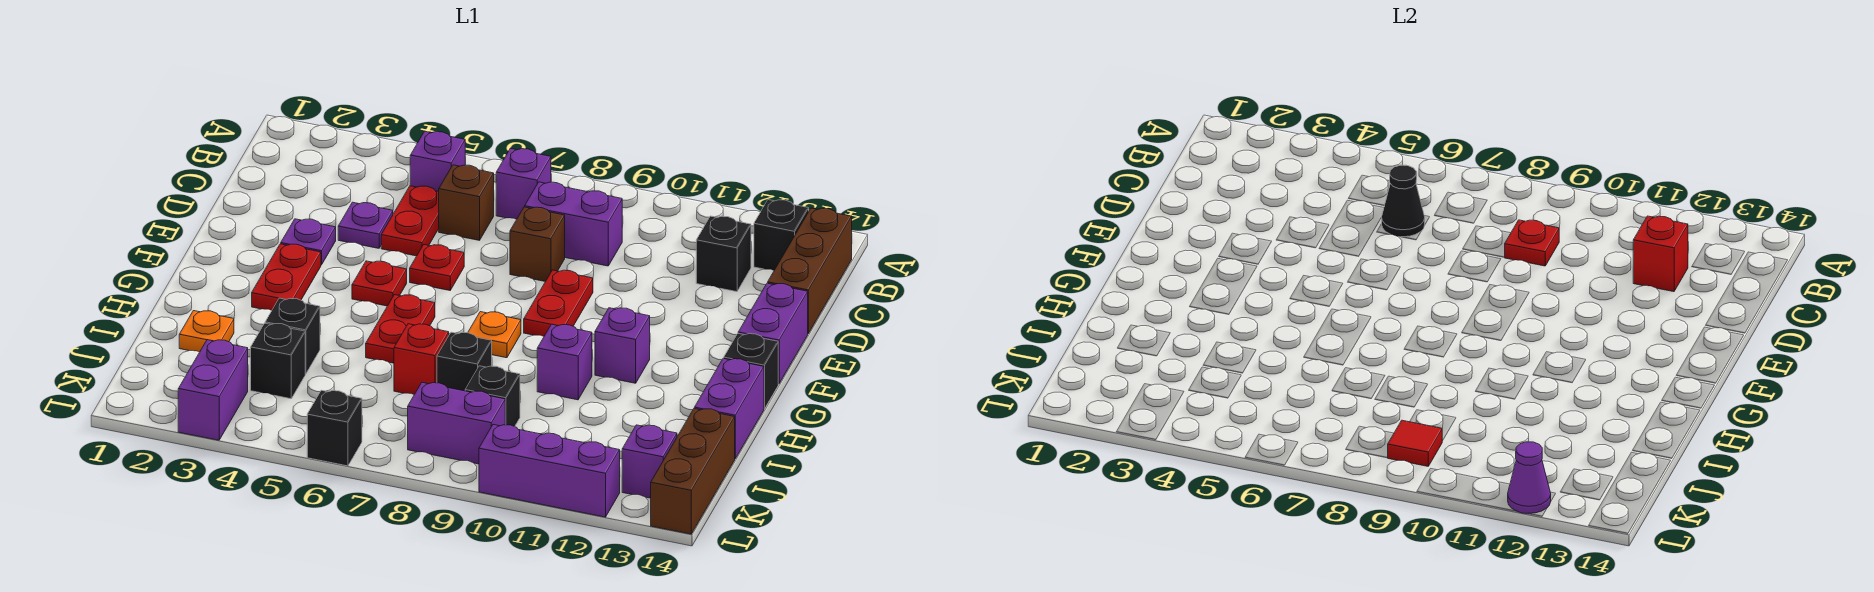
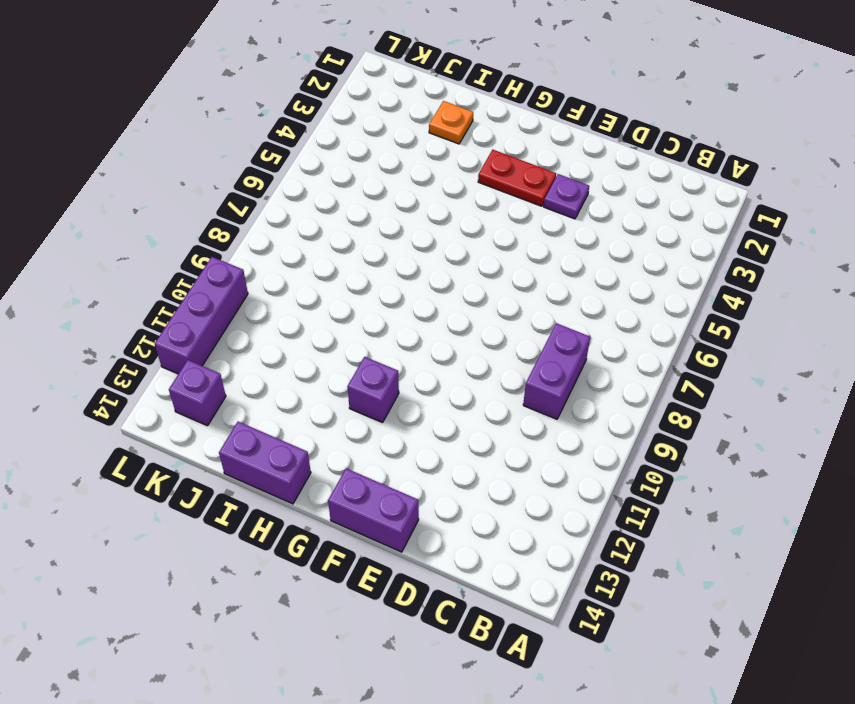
none -> purple brick B5 level 1
none -> purple brick B7 level 1
none -> black brick B13 level 1
none -> brown brick B14:D14 level 1

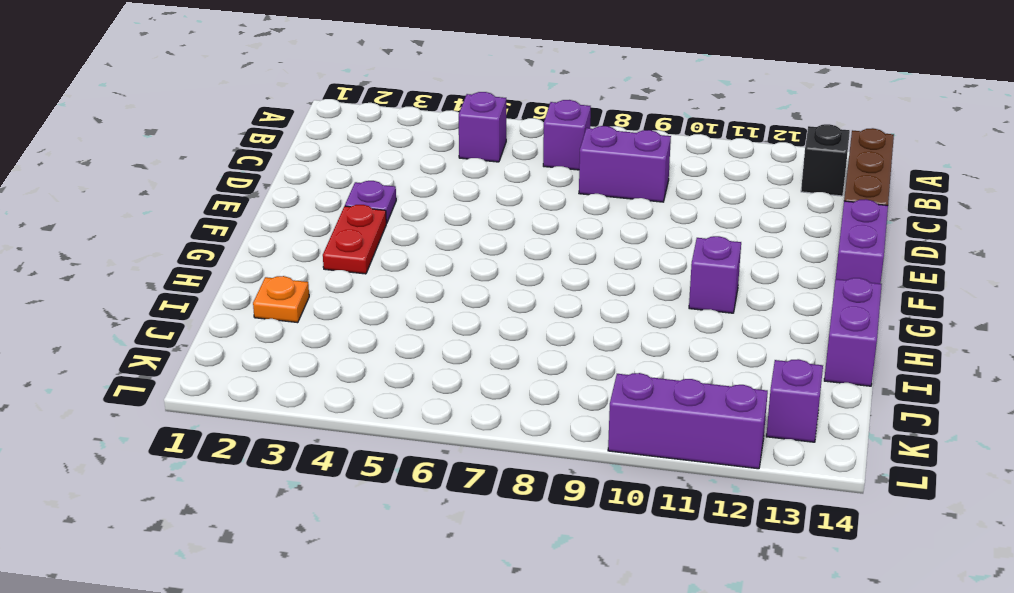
none -> red plate C5:D5 level 1
none -> brown brick C6 level 1
none -> black brick C12 level 1
none -> purple plate D4 level 1

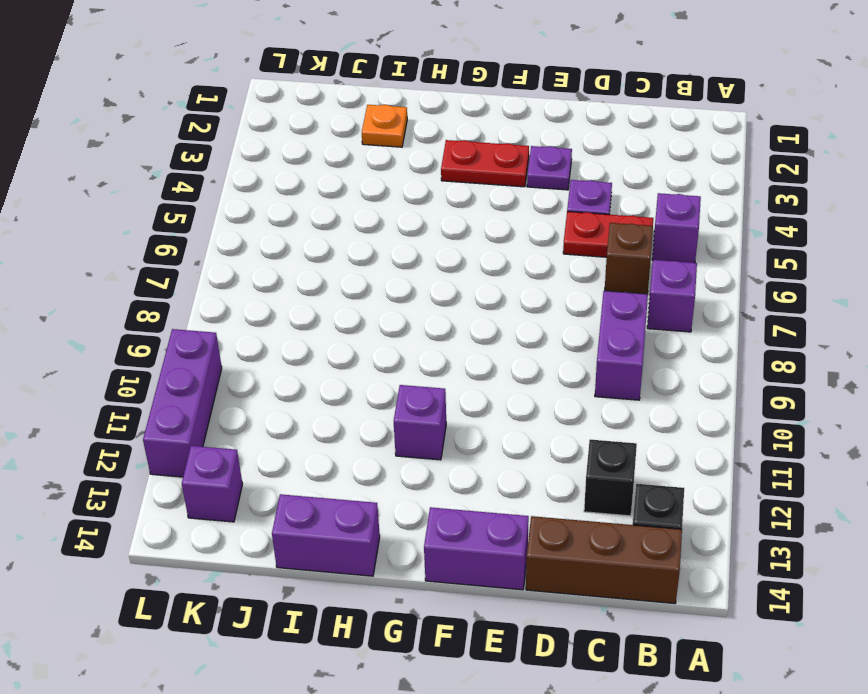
none -> brown brick D8 level 1
none -> red plate E6 level 1
none -> red plate E9:F9 level 1
none -> red plate F5 level 1

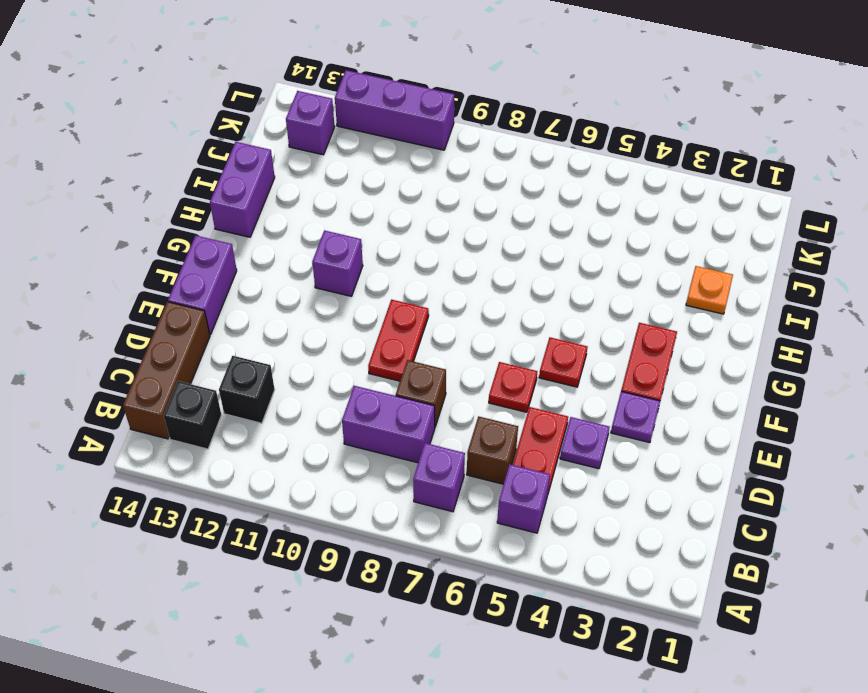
none -> red plate G6:H6 level 1
none -> orange plate G8 level 1
none -> black brick G14 level 1
none -> purple brick H10 level 1

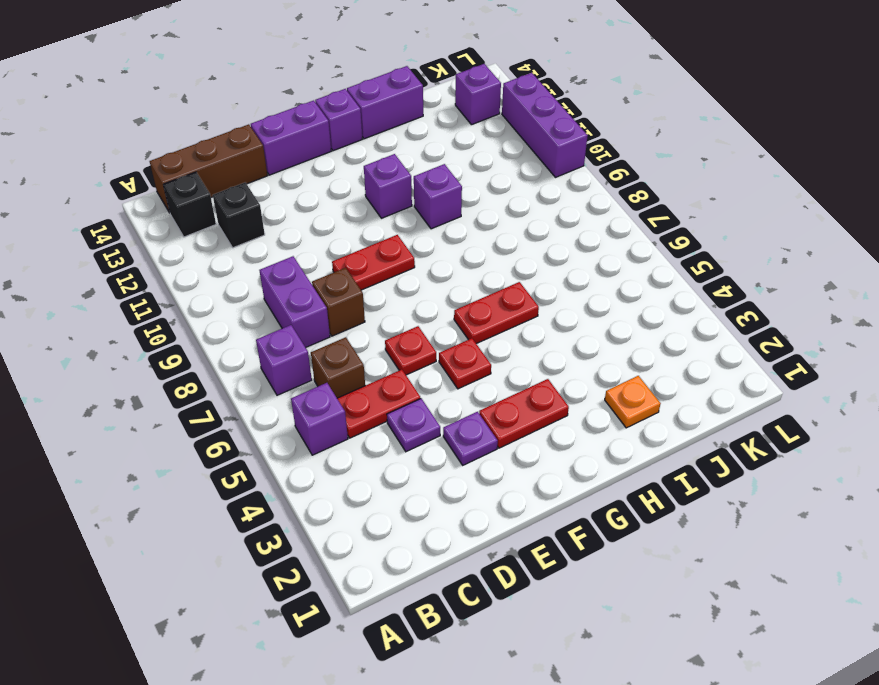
purple brick G14 level 1 -> black brick G14 level 1
none -> orange plate G8 level 1
none -> black brick I4 level 1
none -> red brick I7 level 1
none -> black brick I8 level 1

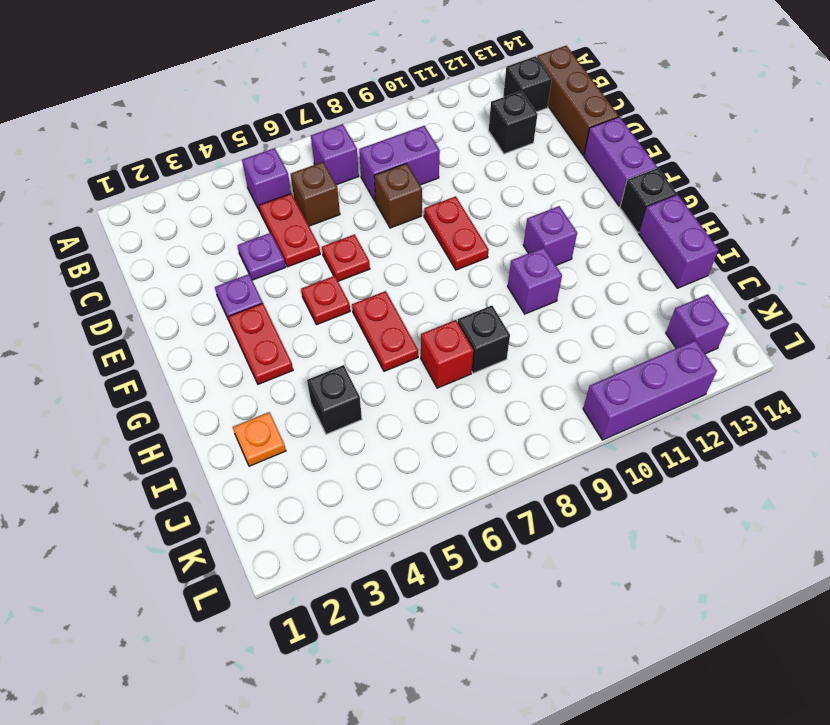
none -> orange plate G8 level 1
none -> black brick J4 level 1
none -> black brick J9 level 1
none -> brown brick J14:L14 level 1

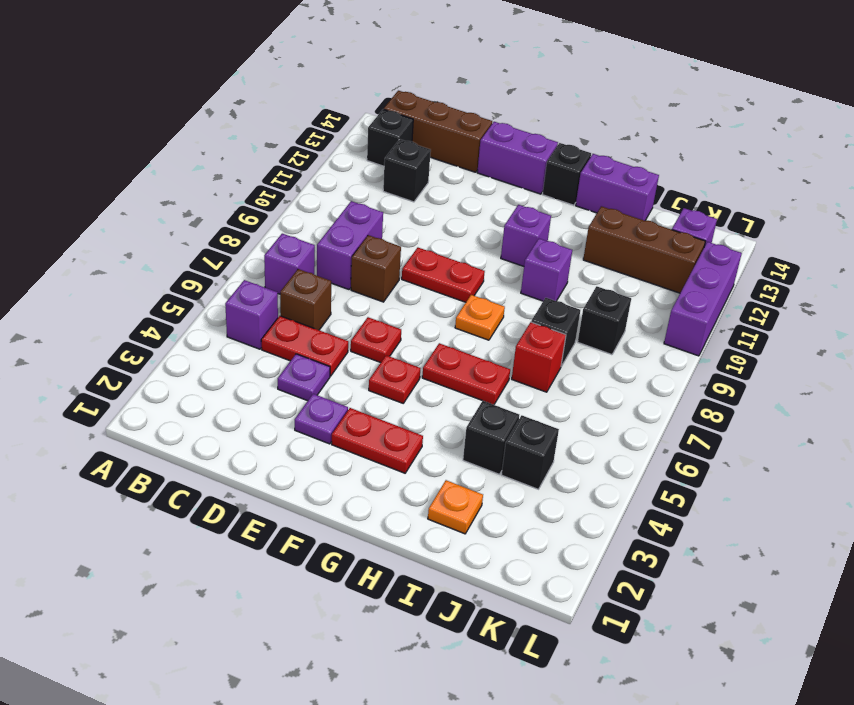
brown brick I12:K12 level 1 -> brown brick J14:L14 level 1
none -> purple brick K3:L3 level 1
none -> purple brick K8:K9 level 1
none -> black brick L6 level 1
none -> black cone C6 level 2

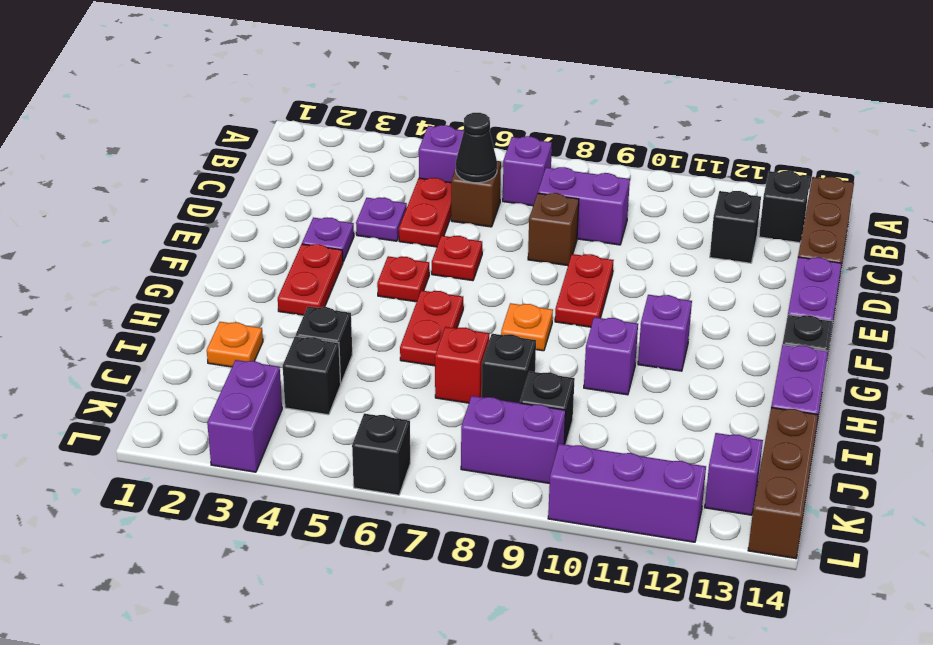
none -> red plate C9 level 2
none -> red brick C12 level 2
none -> red tile K9 level 2
none -> purple cone L12 level 2

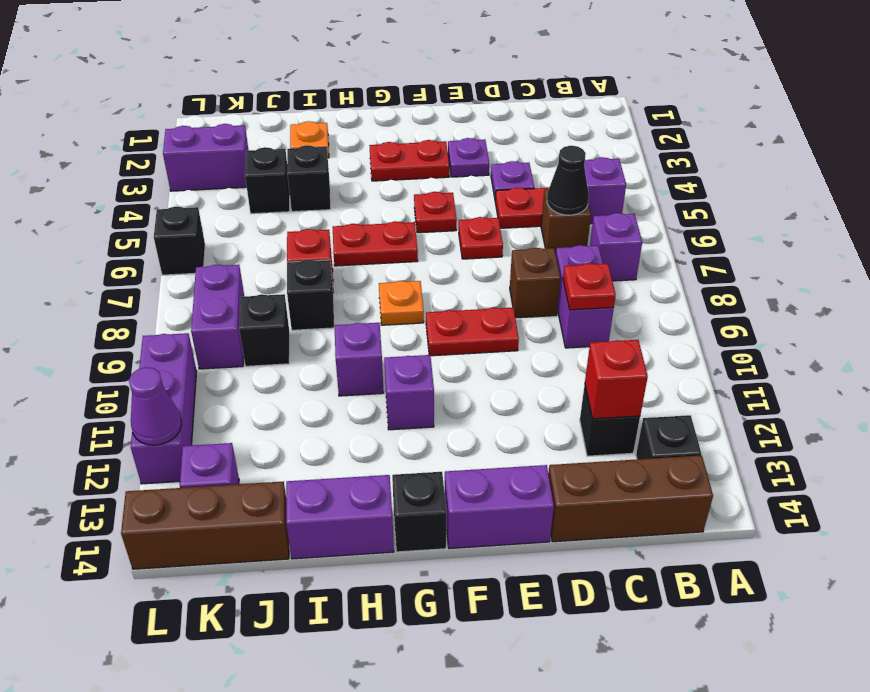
none -> red tile K9 level 2

